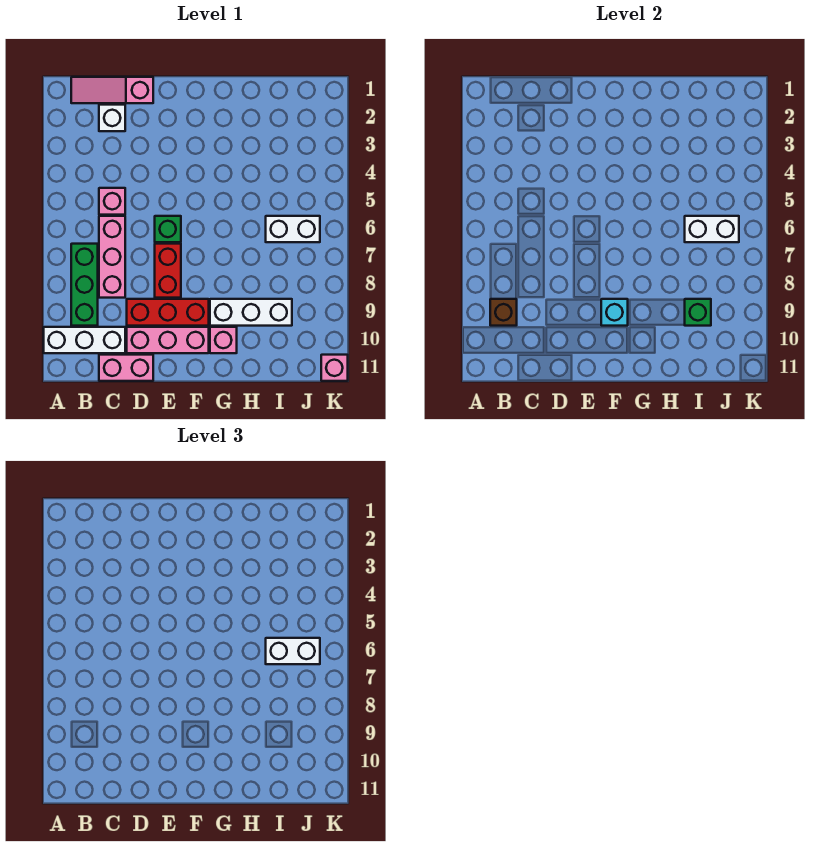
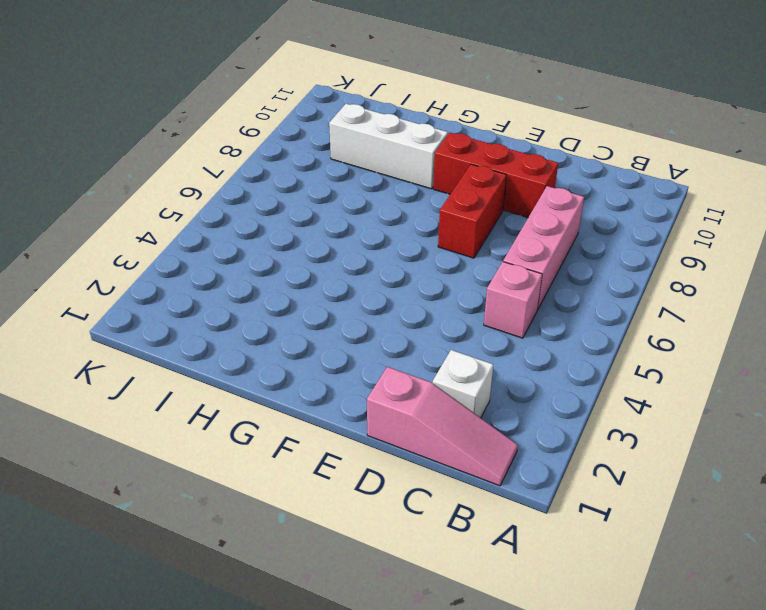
none -> white brick A10:C10 level 1
none -> green brick B7:B9 level 1
none -> pink brick C11:D11 level 1

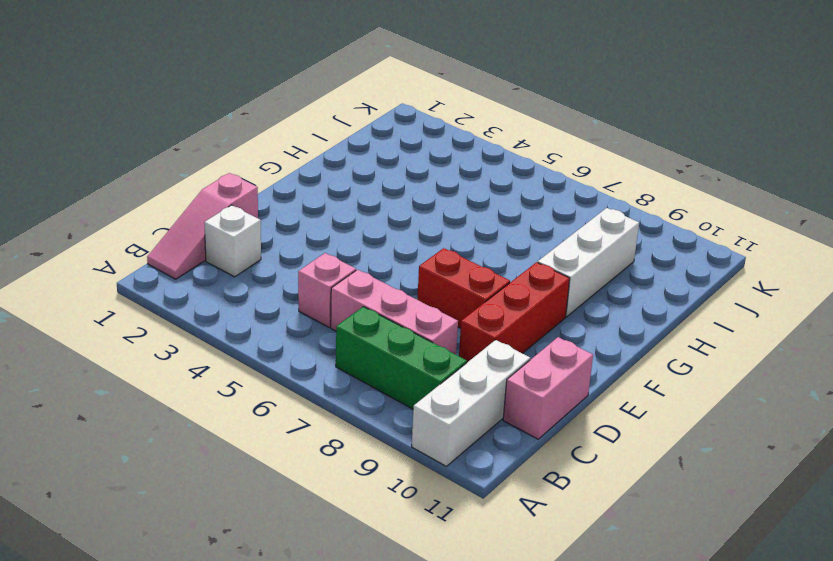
none -> pink brick D10:F10 level 1
none -> green brick E6 level 1
none -> pink brick G10 level 1

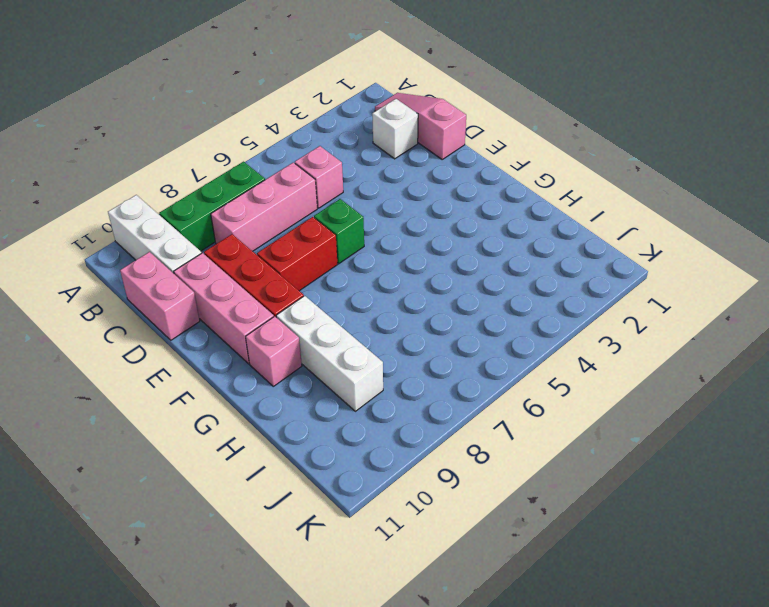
none -> white brick I6:J6 level 1
none -> pink brick K11 level 1
none -> brown brick B9 level 2

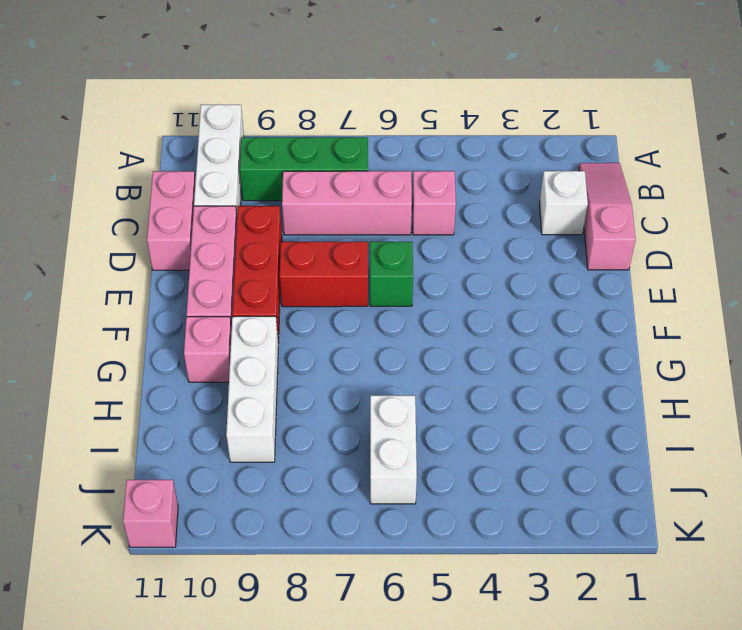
none -> brown brick B9 level 2
none -> cyan brick F9 level 2
none -> white brick I6:J6 level 2

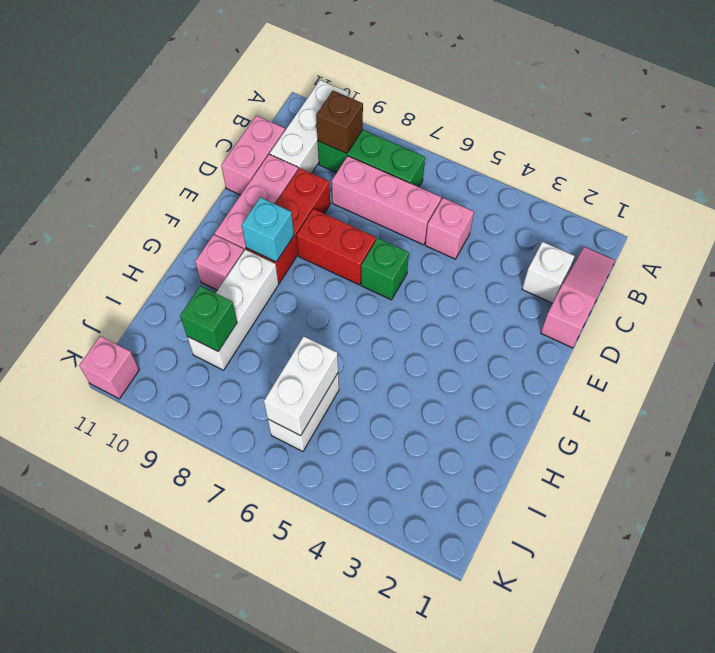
none -> white brick I6:J6 level 3

